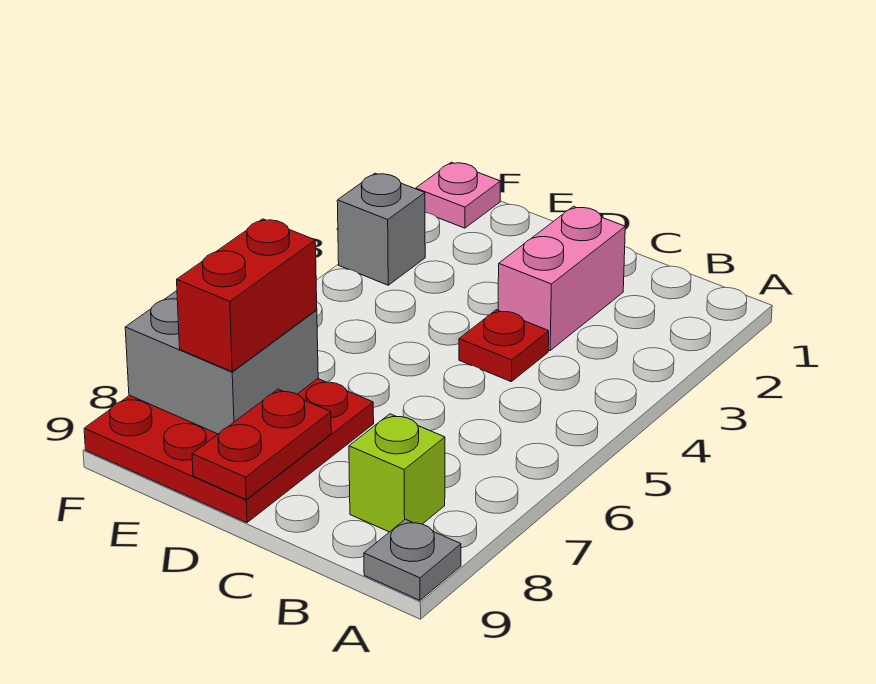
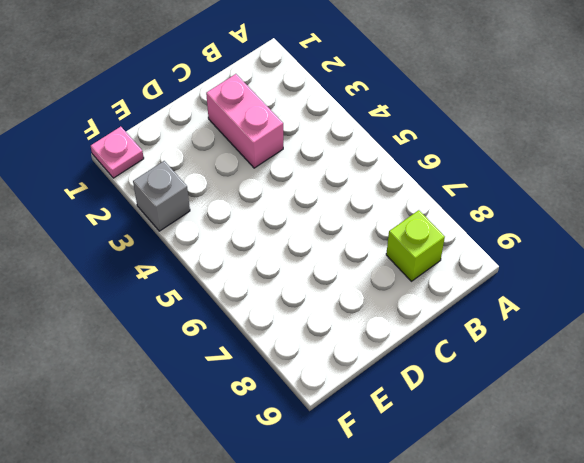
none -> grey plate A9 level 1
none -> red plate C4 level 1

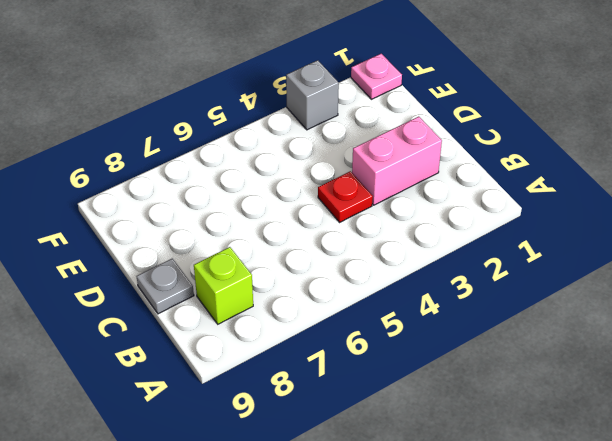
grey plate C9 level 1 -> grey plate A9 level 1
none -> red plate D7:F9 level 1
none -> red plate D8:D9 level 2

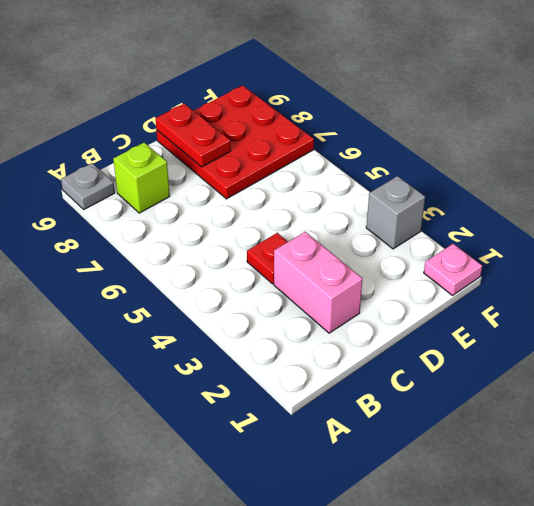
none -> grey brick E7:F8 level 2
none -> red brick E7:E8 level 3

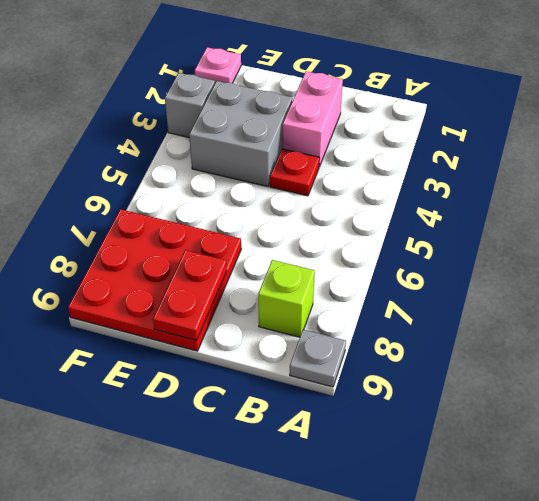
grey brick D3:E4 level 1 -> grey brick E7:F8 level 2
none -> red brick E7:E8 level 3

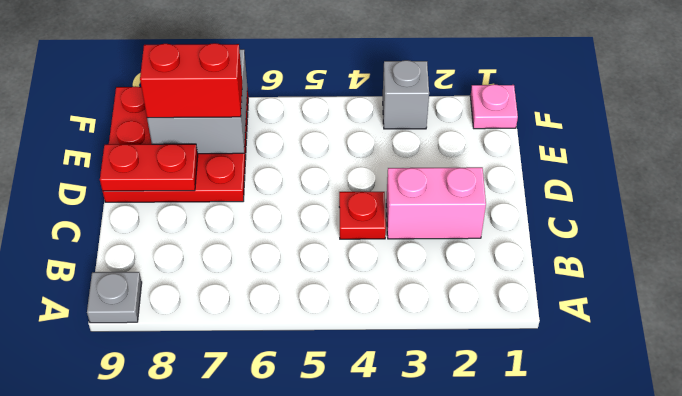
none -> lime brick B8 level 1

